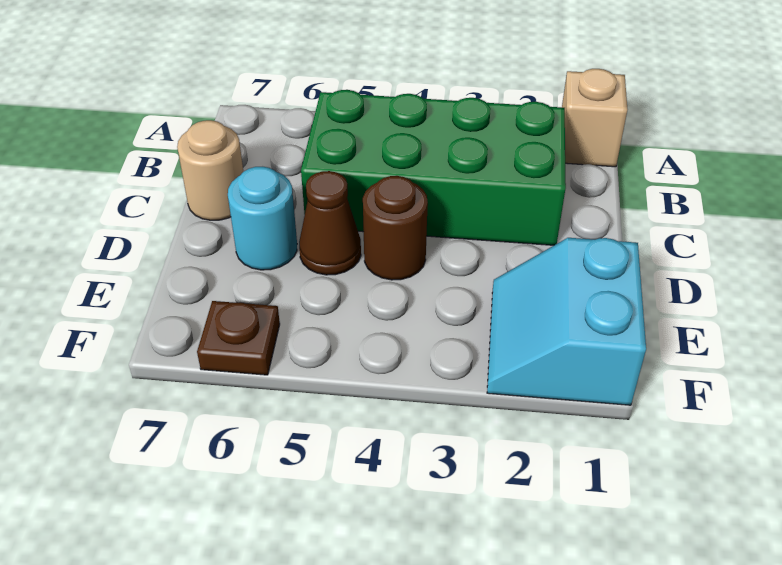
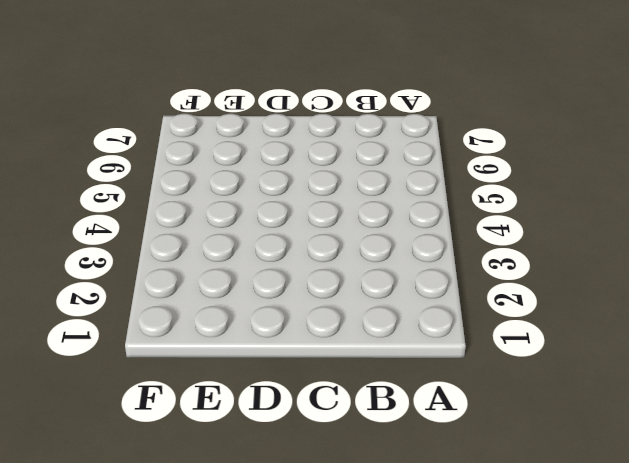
none -> tan brick A1 level 1
none -> green brick B2:C5 level 1

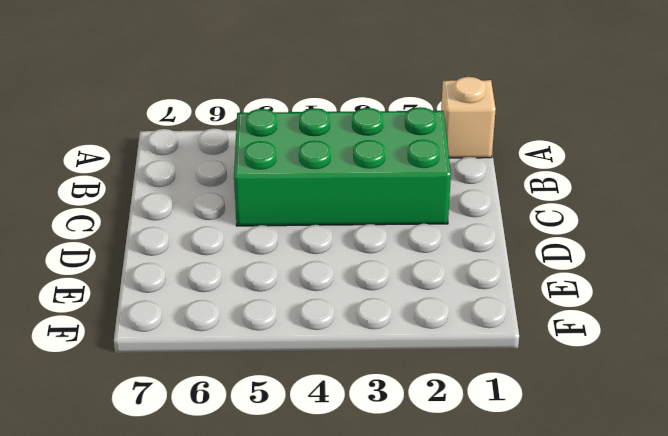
none -> tan round brick C7 level 1
none -> brown round brick D4 level 1

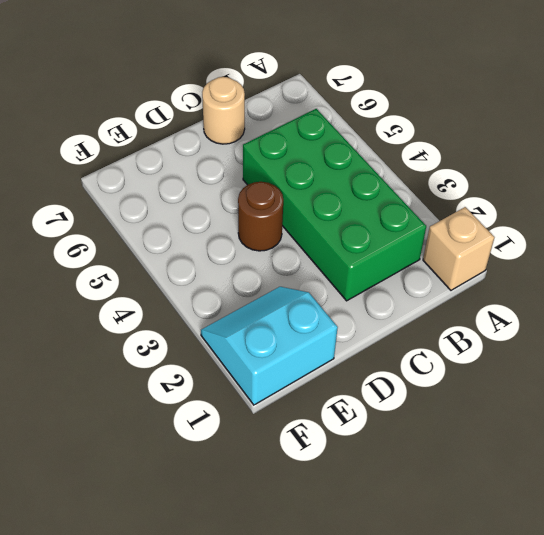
none -> brown cone D5 level 1
none -> cyan round brick D6 level 1

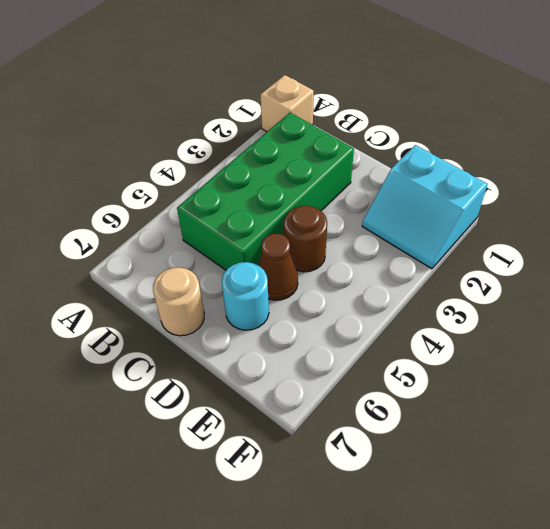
none -> brown plate F6 level 1

